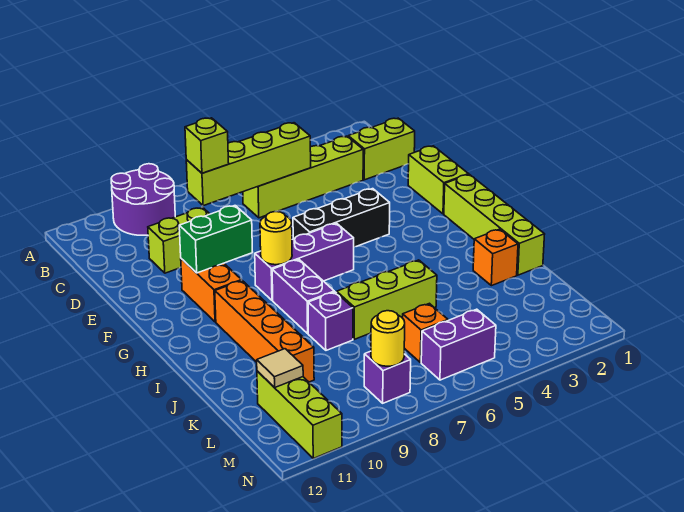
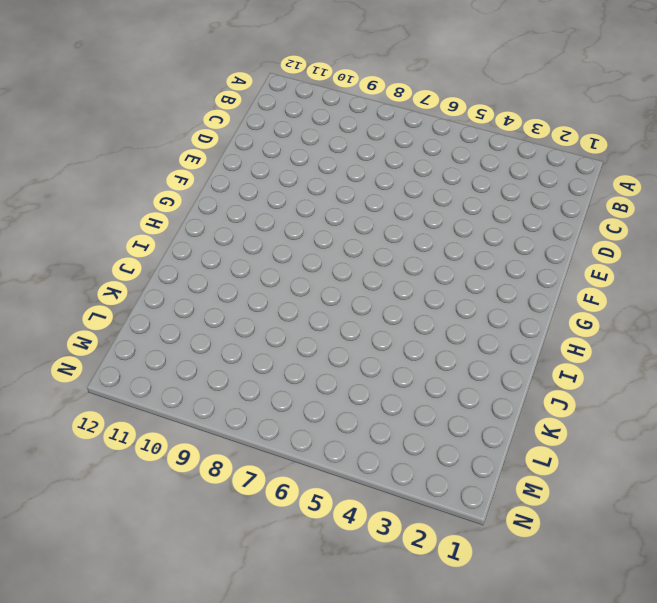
none -> purple round brick A9:B10 level 1
none -> lime brick C1:C2 level 1
none -> lime brick C3:C6 level 1

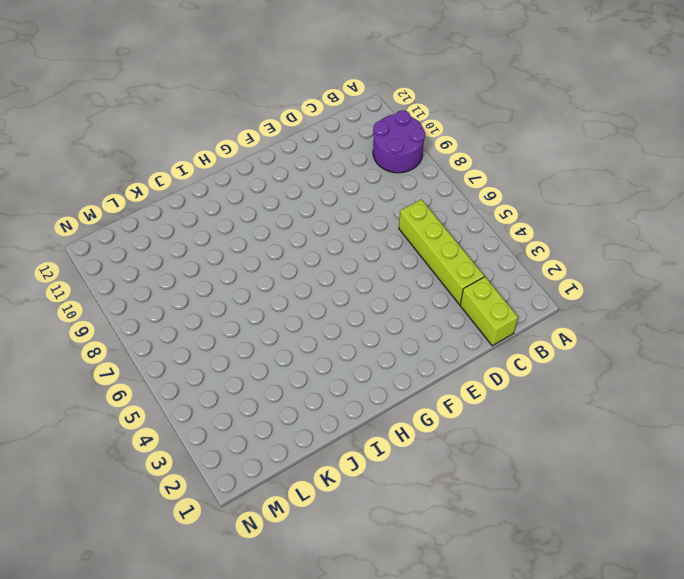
none -> lime brick D9:D10 level 1
none -> lime brick E1:F1 level 1
none -> black brick F4:F6 level 1

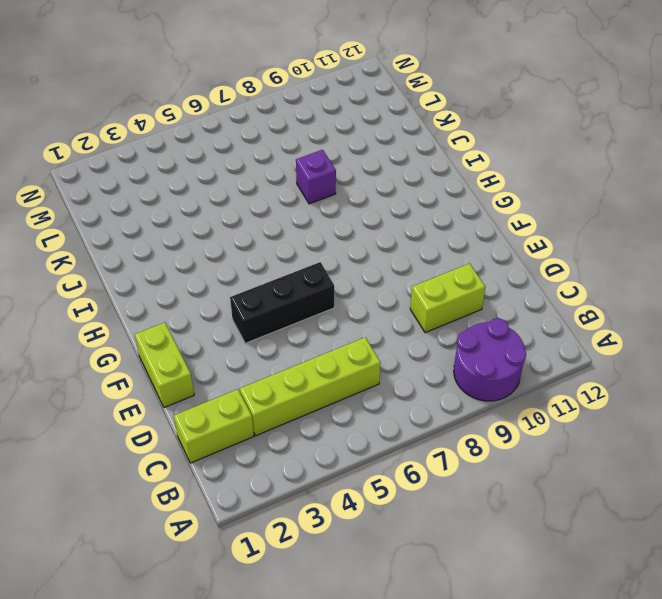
none -> orange brick F10:G10 level 1
none -> lime brick G1:J1 level 1
none -> purple brick G6:G8 level 1

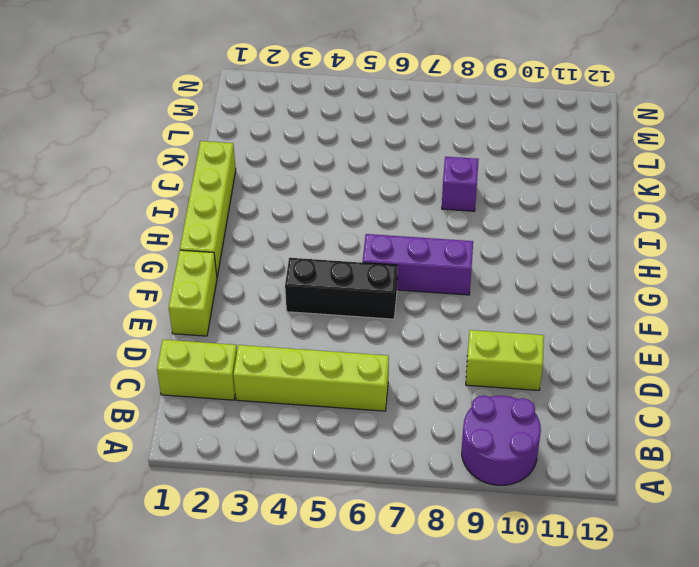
none -> orange brick F10:G10 level 1
none -> purple brick H8:I8 level 1
none -> orange brick H10:K10 level 1

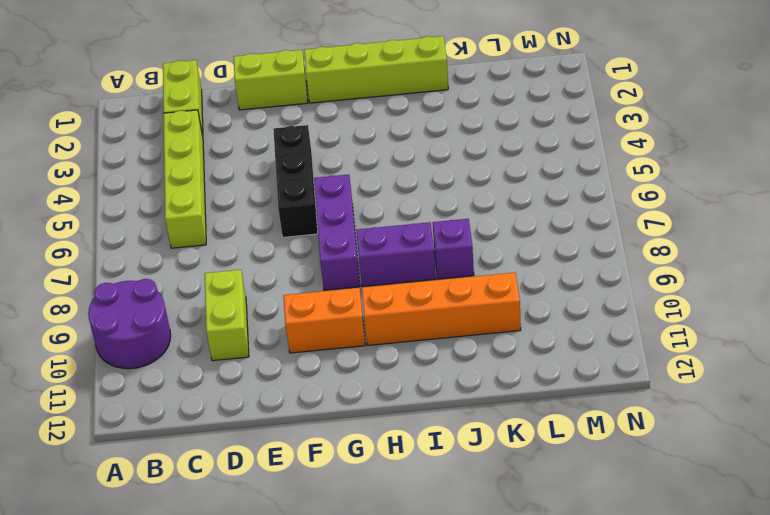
none -> orange brick J2 level 1
none -> lime brick J5:J7 level 1
none -> orange brick L6 level 1

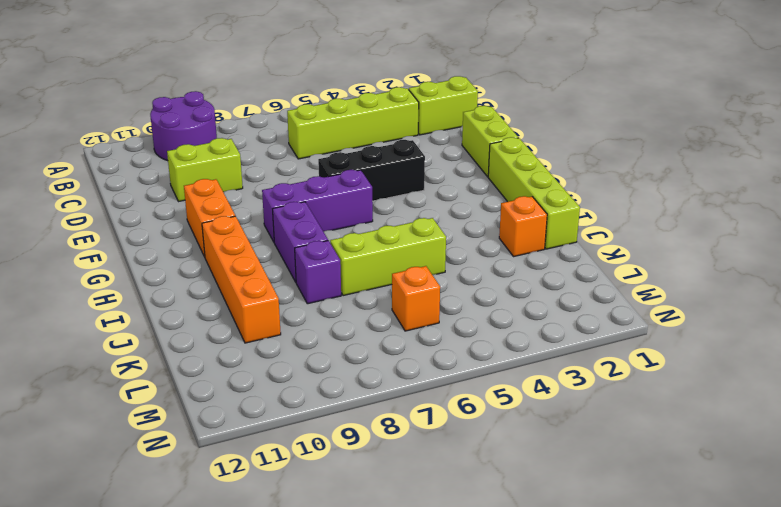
none -> lime brick L11:N11 level 1
none -> purple brick M5:M6 level 1
none -> purple brick M8 level 1

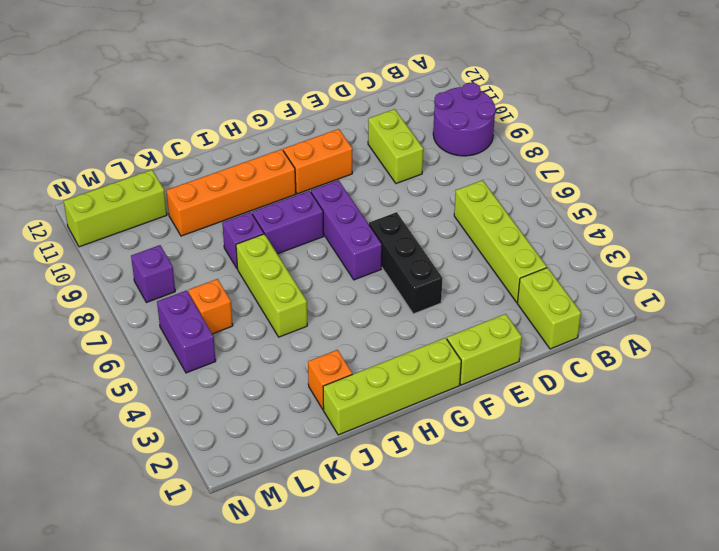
none -> lime brick C5:C8 level 2
none -> green brick F9:F10 level 2
none -> yellow round brick G8 level 2

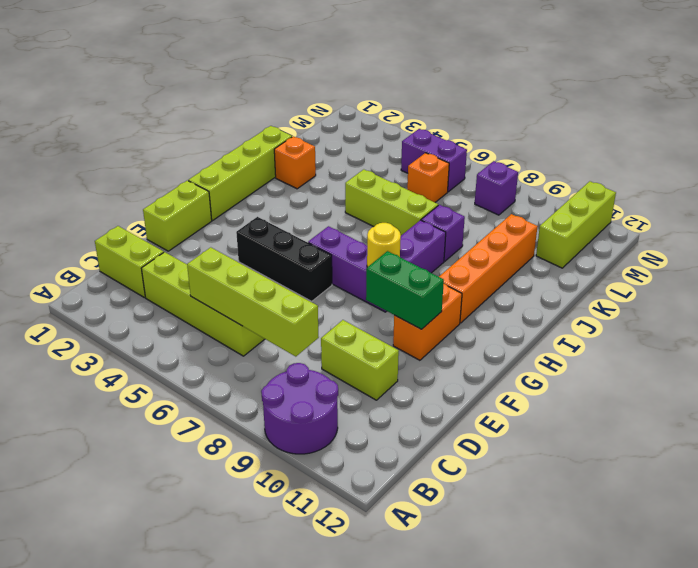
none -> tan tile L11 level 2
none -> yellow round brick M8 level 2
none -> lime brick C8 level 3

